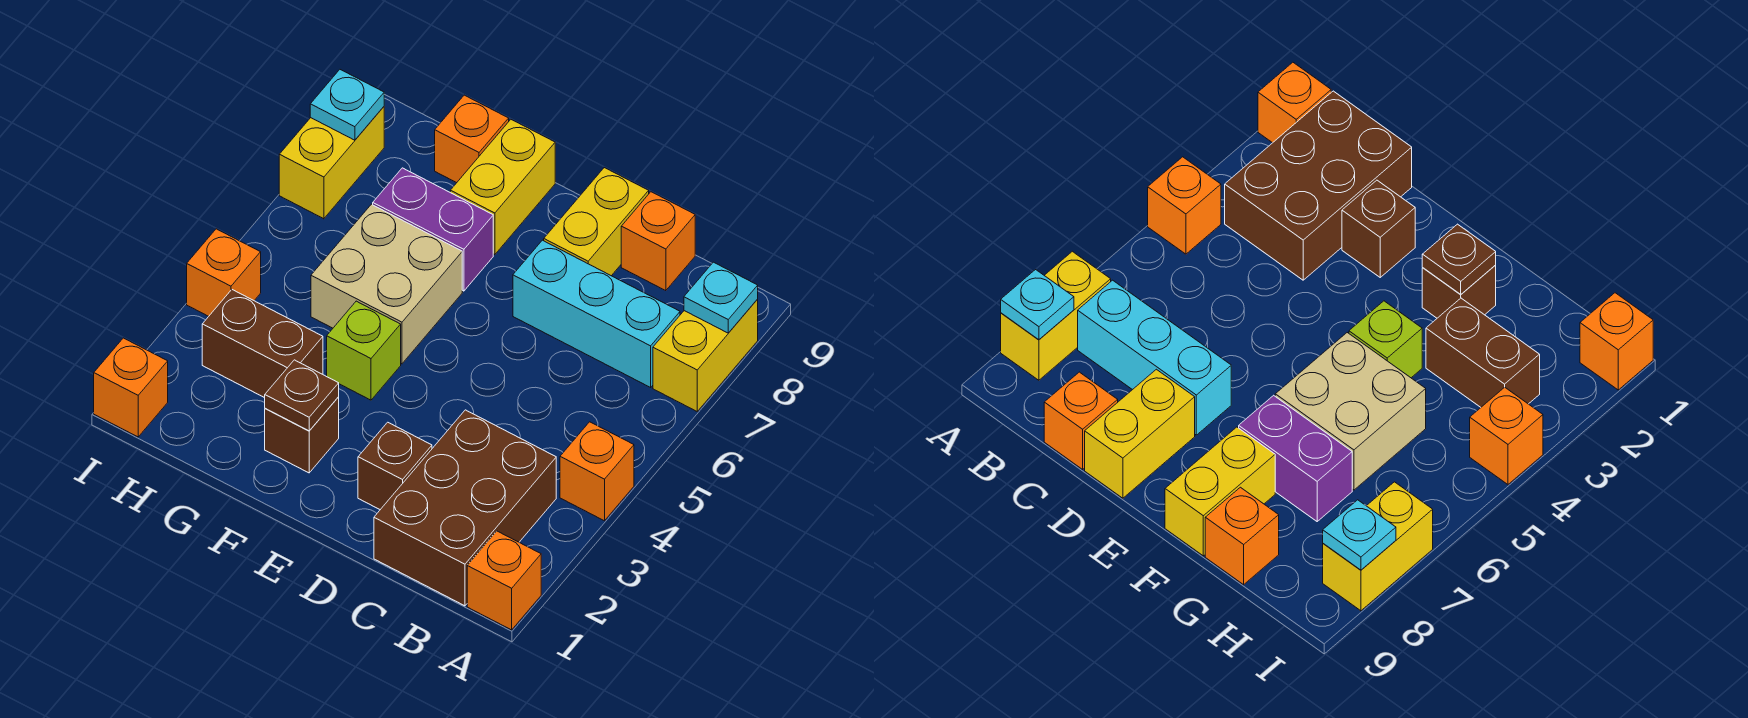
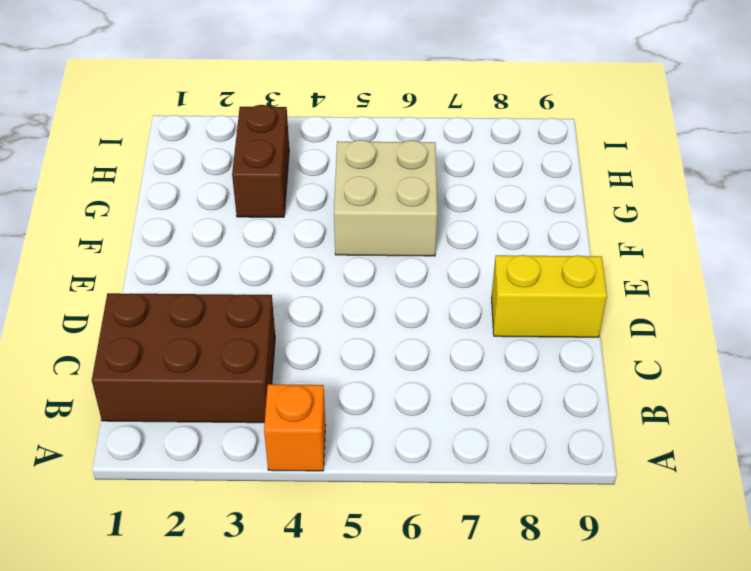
none -> orange brick A1 level 1
none -> yellow brick A7:A8 level 1
none -> cyan brick B7:D7 level 1

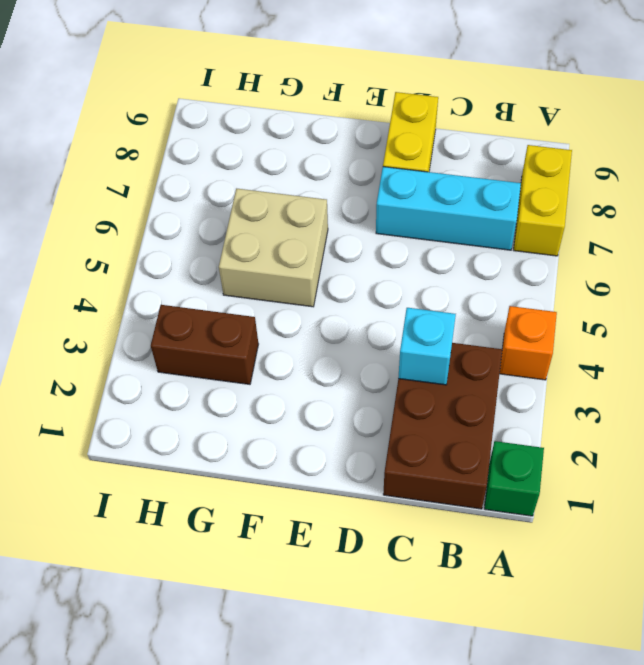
green brick A1 level 1 -> orange brick A1 level 1
cyan brick C3 level 2 -> none
none -> orange brick C9 level 1
none -> brown brick D2 level 1
none -> brown brick F2 level 1

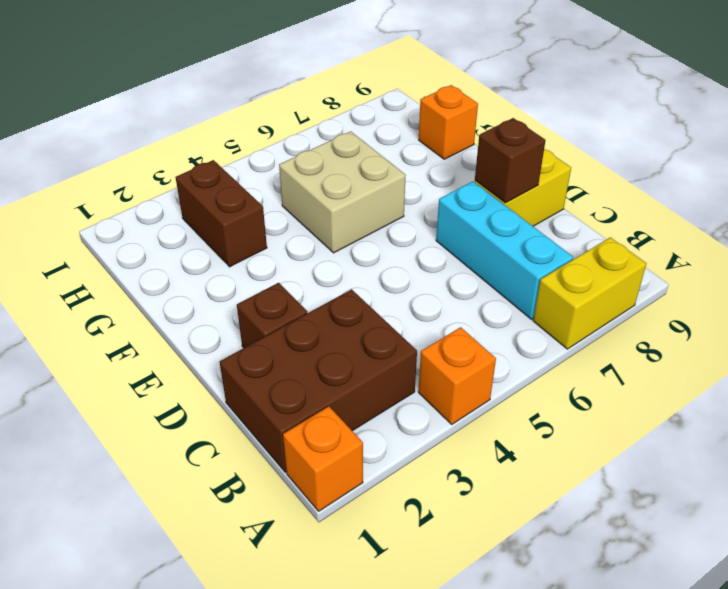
brown brick D8 level 2 -> brown brick F2 level 1
none -> orange brick C9 level 1
none -> lime brick F4 level 1
none -> purple brick F7:G7 level 1

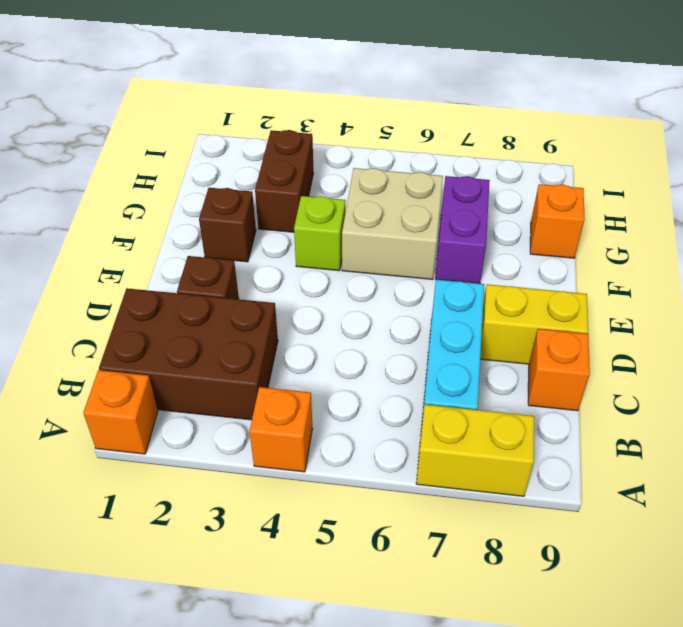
none -> yellow brick F8:F9 level 1
none -> orange brick I1 level 1
none -> orange brick I4 level 1

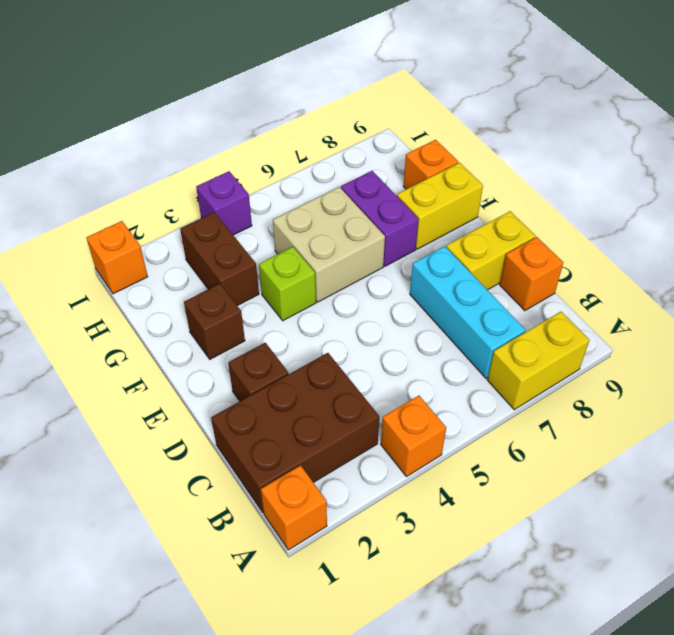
purple brick I4 level 1 -> orange brick I4 level 1
none -> yellow brick I7:I8 level 1
none -> cyan plate A8 level 2
none -> brown plate F2 level 2

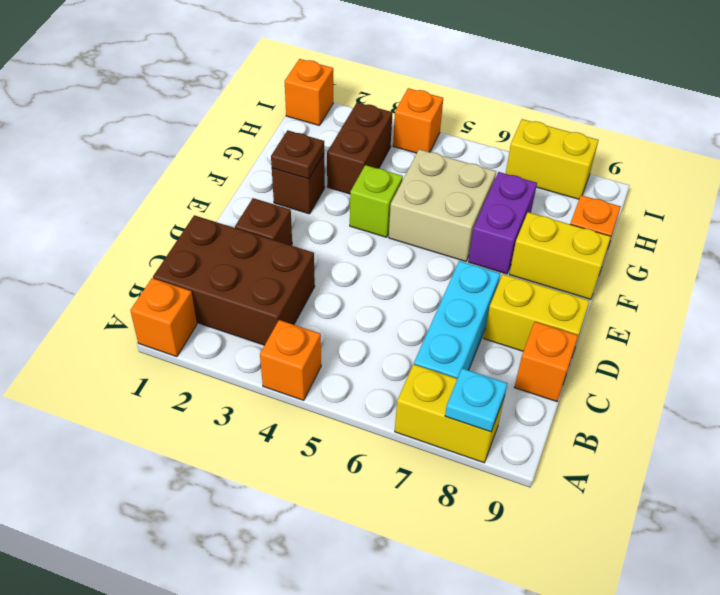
none -> cyan plate I8 level 2

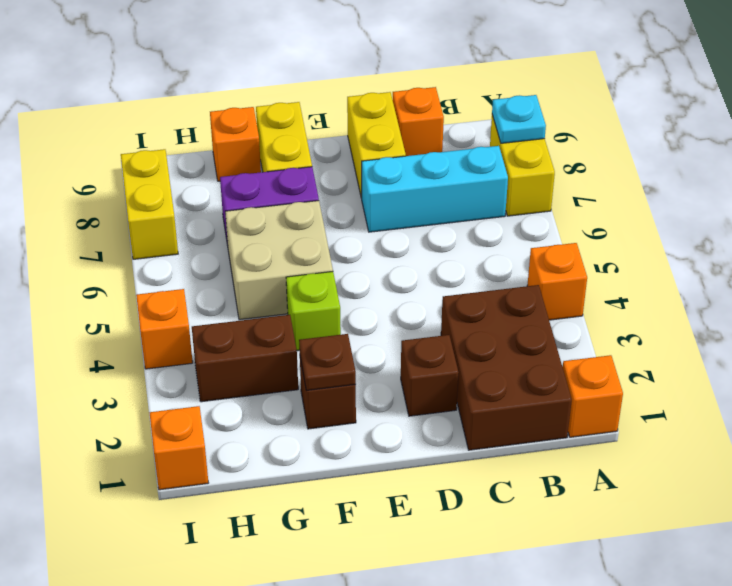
none -> cyan plate I8 level 2

